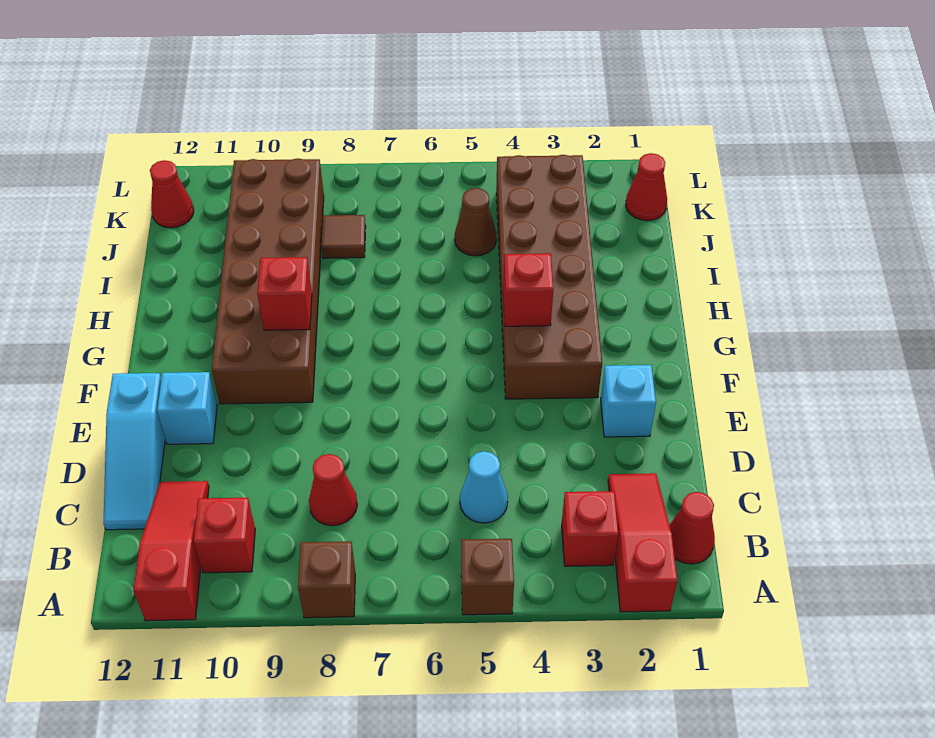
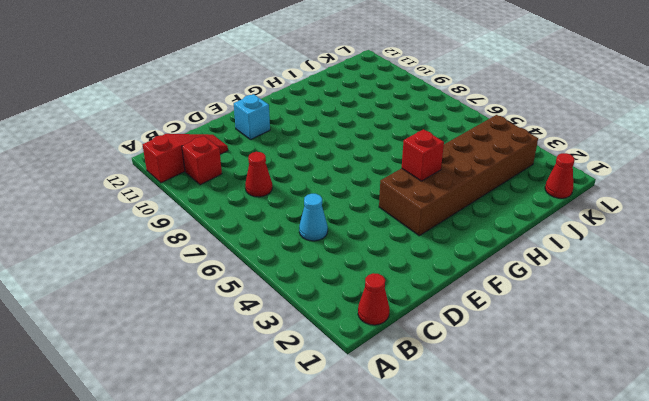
none -> red slope A2:C2 level 1 top A
none -> brown brick A5 level 1
none -> brown brick A8 level 1

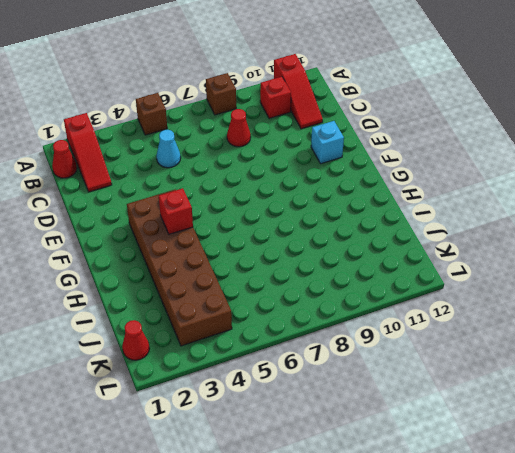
none -> red brick B3 level 1
none -> cyan slope C12:E12 level 1 top E
none -> cyan brick E2 level 1

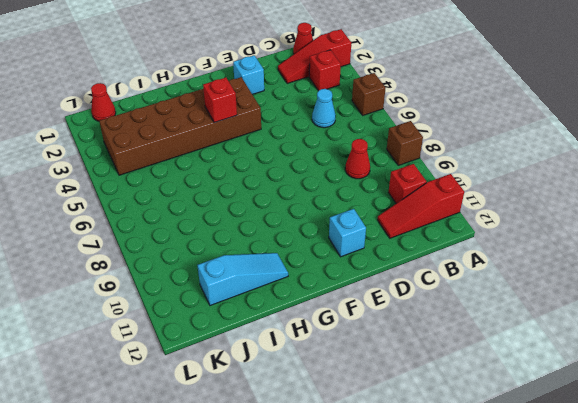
cyan slope H11:J11 level 1 top J -> cyan slope C12:E12 level 1 top E
none -> brown brick F9:K10 level 1
none -> brown cone J5 level 1
none -> brown tile J8 level 1

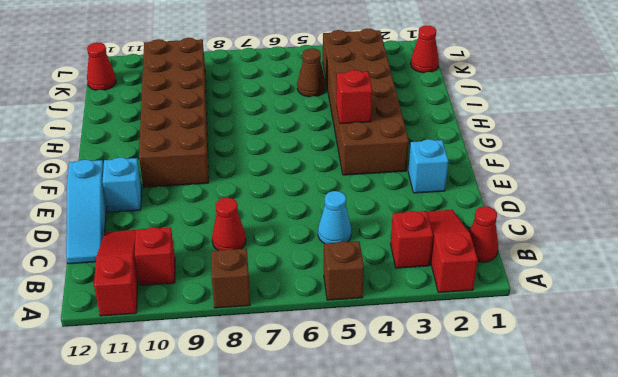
none -> brown tile J8 level 1
none -> red brick G9 level 2

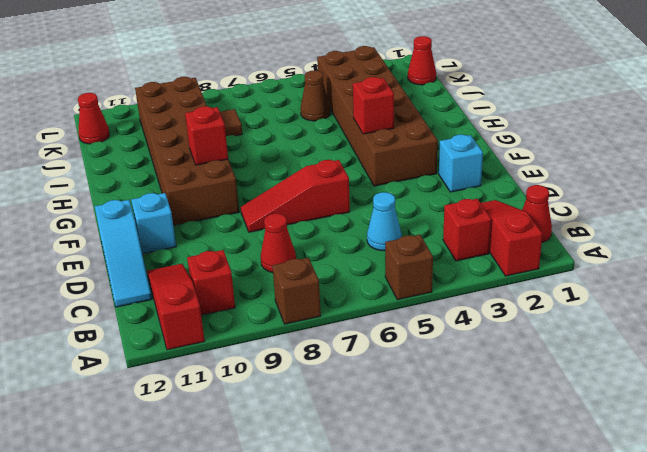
red slope E6:E8 level 1 top 6 -> none

